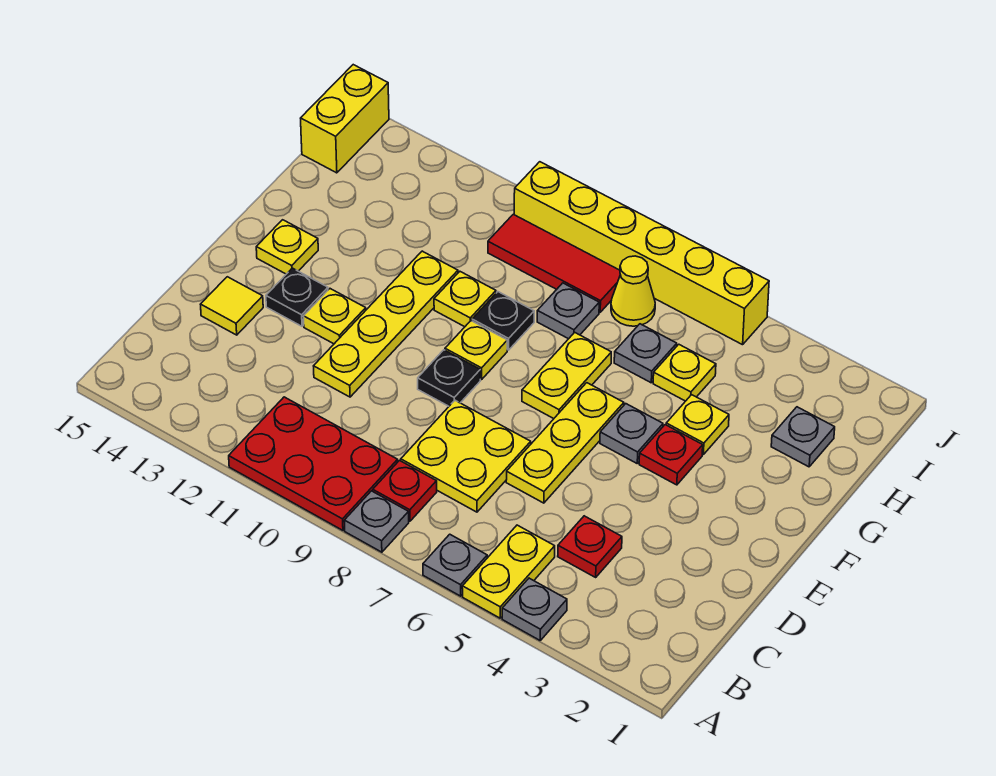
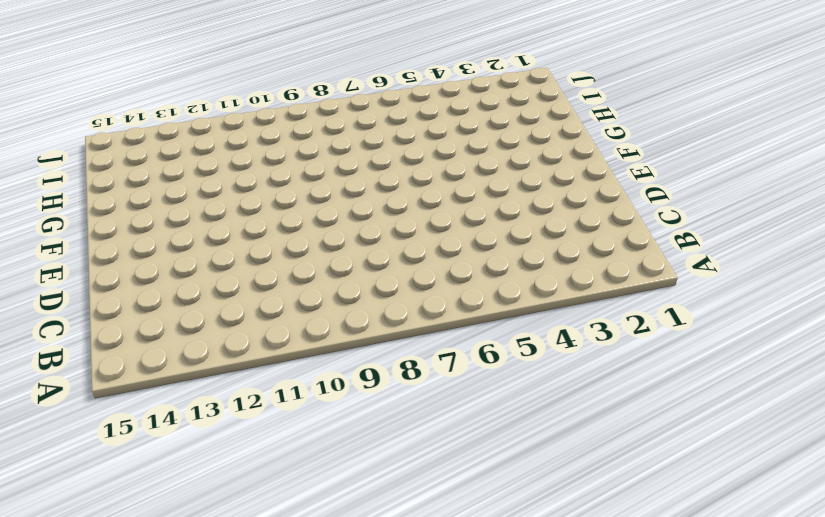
none -> grey plate A4 level 1
none -> yellow plate A5:B5 level 1
none -> grey plate A6 level 1
none -> grey plate A8 level 1

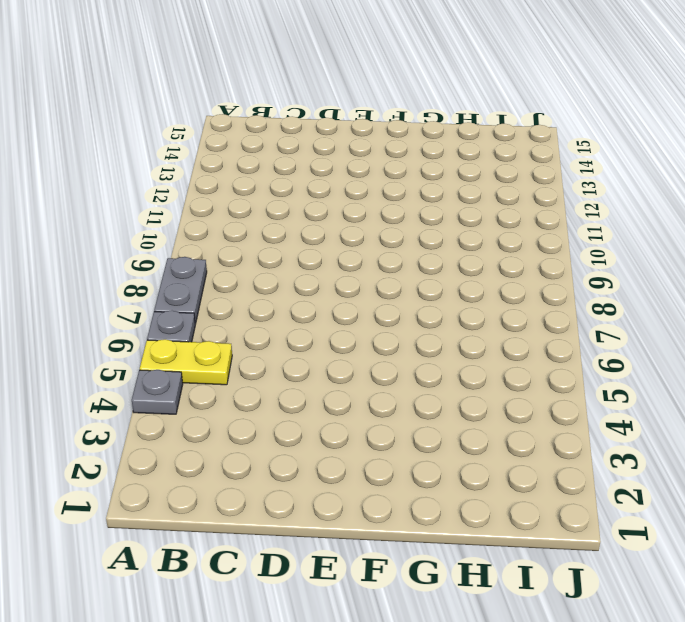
grey plate A7:A8 level 1 -> grey plate A8 level 1
none -> red plate A9:B11 level 1
none -> red plate B8 level 1
none -> red plate C4 level 1
none -> yellow plate C7:D8 level 1

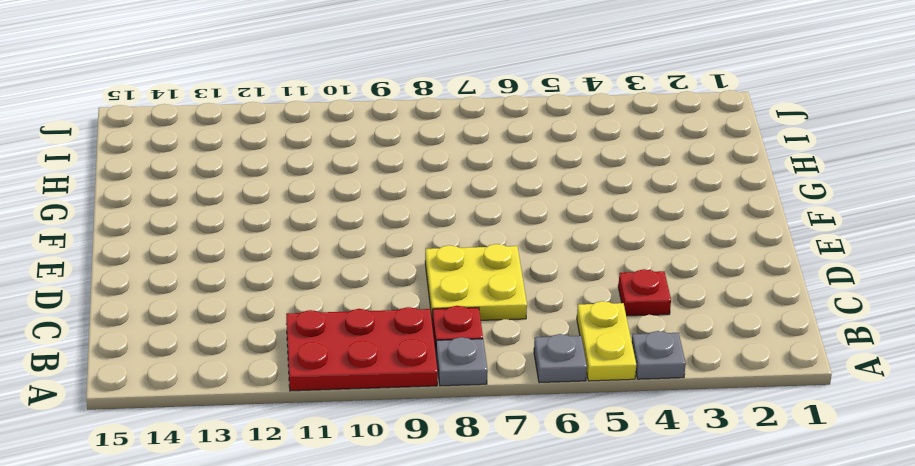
none -> yellow plate D6:F6 level 1
none -> yellow plate D11:G11 level 1
none -> yellow tile D14 level 1
none -> black plate E9 level 1

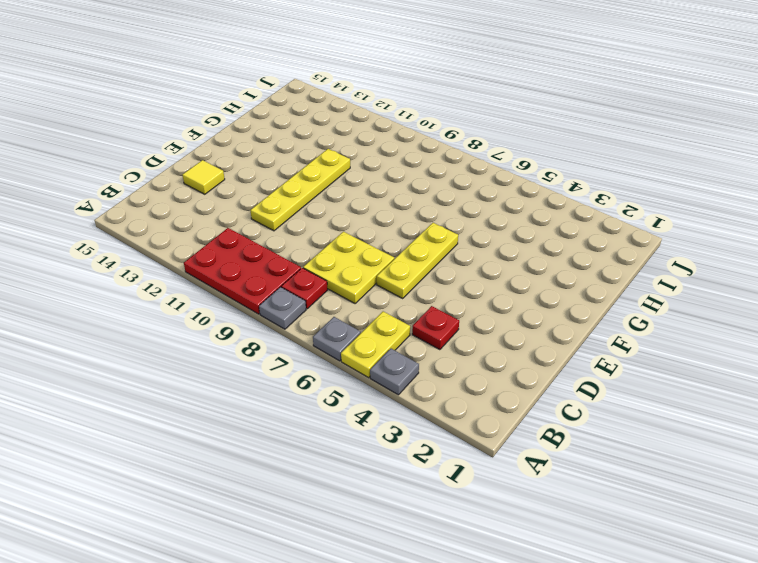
none -> black plate E9 level 1
none -> yellow plate E12 level 1
none -> black plate E13 level 1
none -> red plate F4 level 1

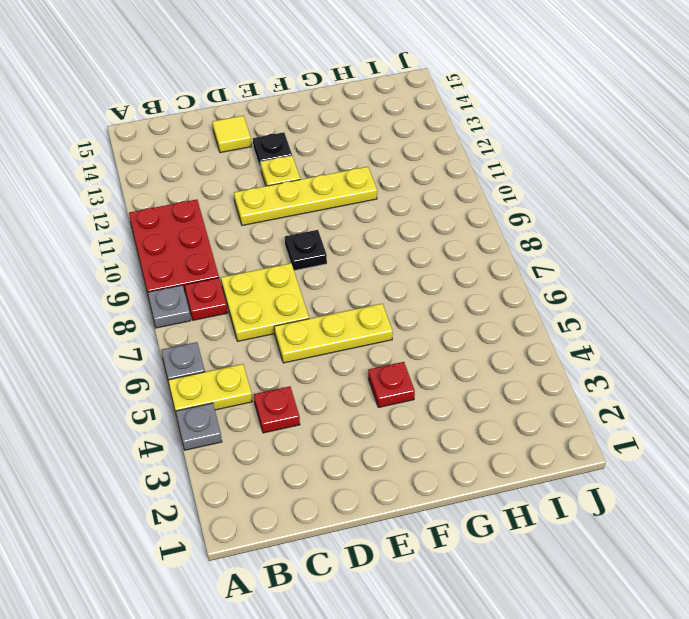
none -> grey plate F5 level 1
none -> yellow plate F7:G7 level 1
none -> yellow plate F9 level 1
none -> yellow plate F14 level 1

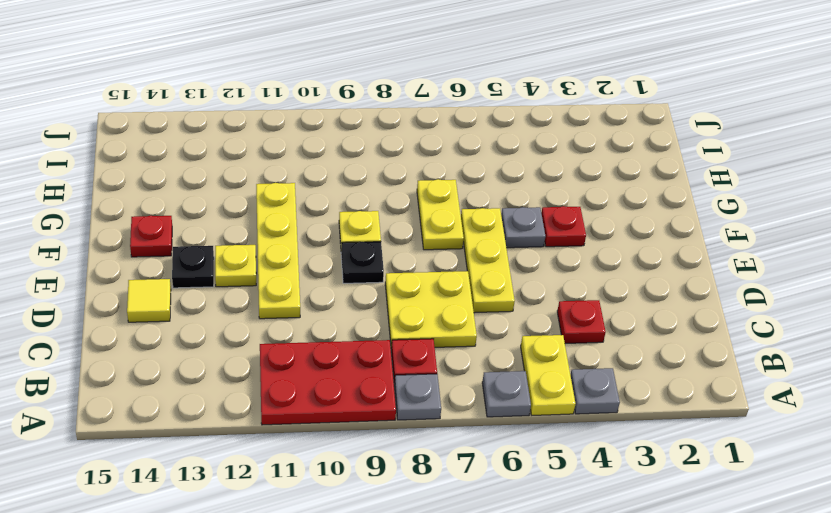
red plate F14 level 1 -> yellow plate F14 level 1
none -> yellow plate G4 level 1
none -> black plate G9 level 1
none -> yellow plate G10 level 1
none -> grey plate H2 level 1

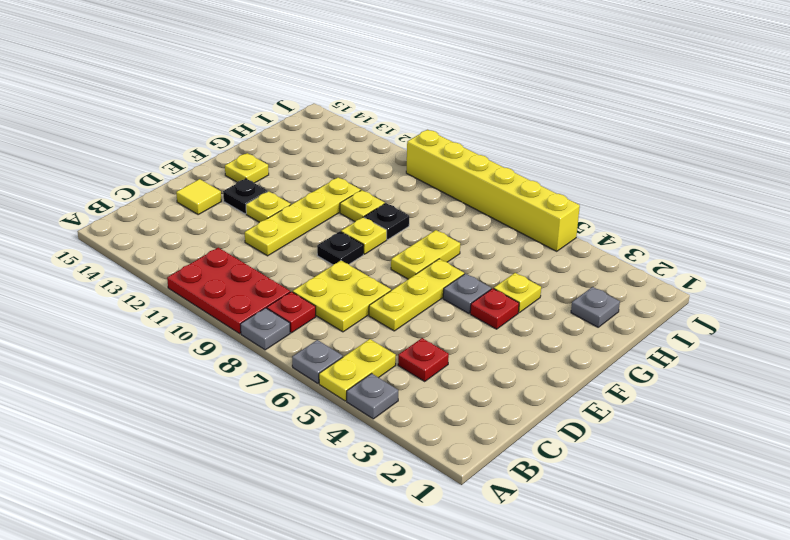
none -> yellow plate H5 level 1
none -> grey plate H6 level 1
none -> grey plate H8 level 1
none -> yellow cone I7 level 1

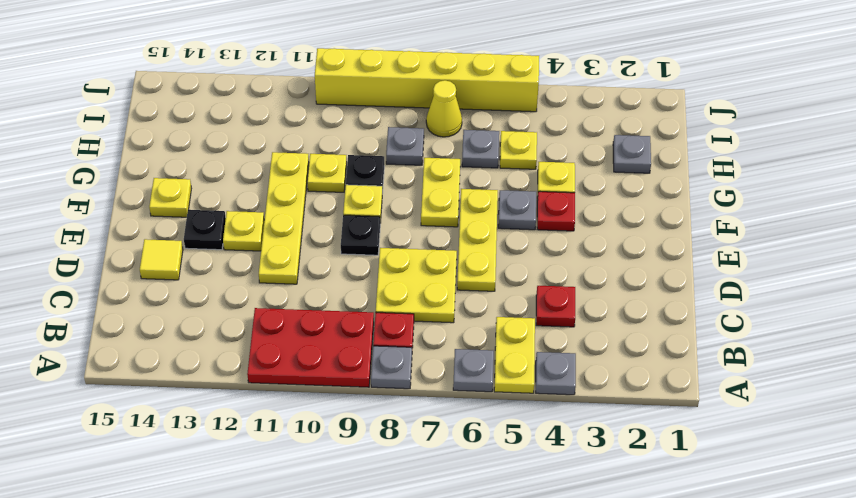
none -> red tile I8:I10 level 1
none -> yellow brick I15:J15 level 1

